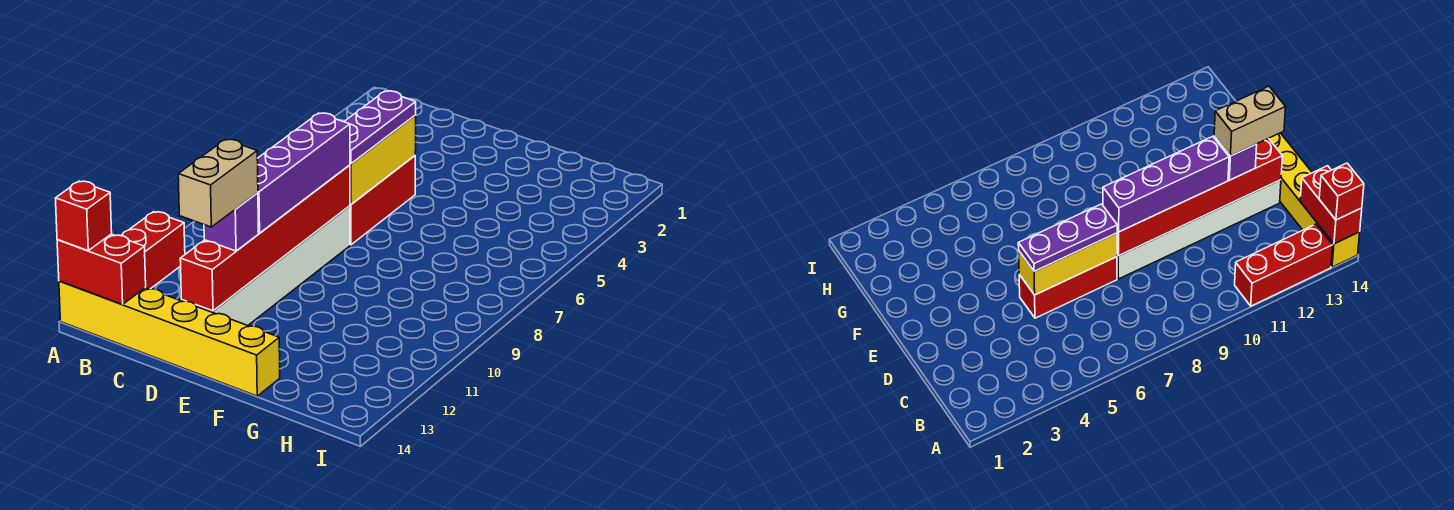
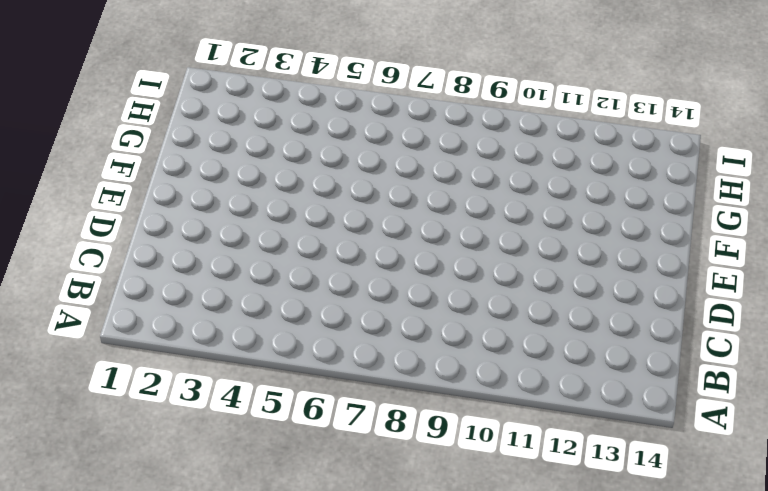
none -> red brick A11:A13 level 1
none -> yellow brick A14:F14 level 1
none -> red brick D5:D7 level 1

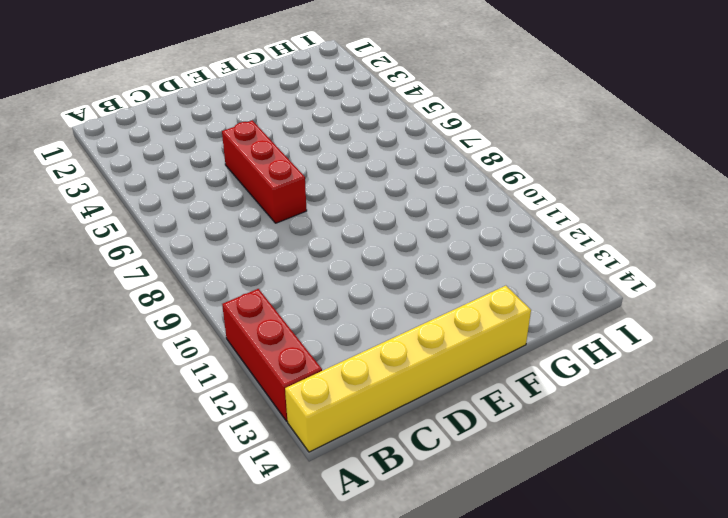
none -> white brick D8:D13 level 1
none -> red brick A14:B14 level 2
none -> yellow brick D5:D7 level 2

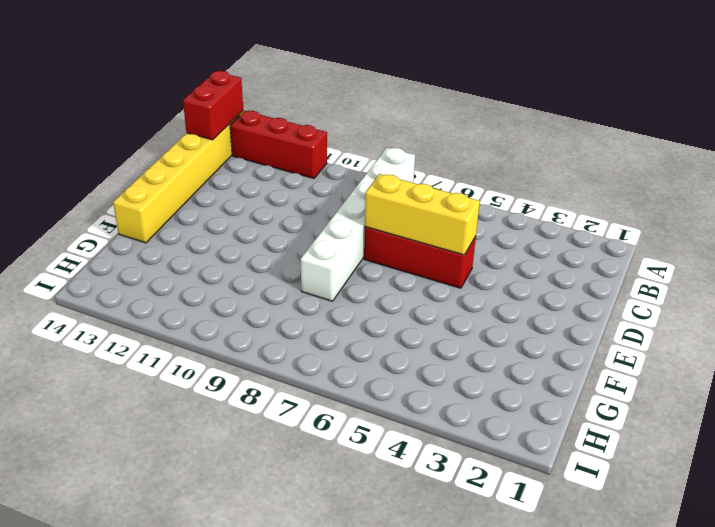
white brick A8:F8 level 1 -> white brick D8:D13 level 1
none -> red brick D8:D13 level 2
none -> red brick A14 level 3
none -> purple plate D5:D7 level 3

